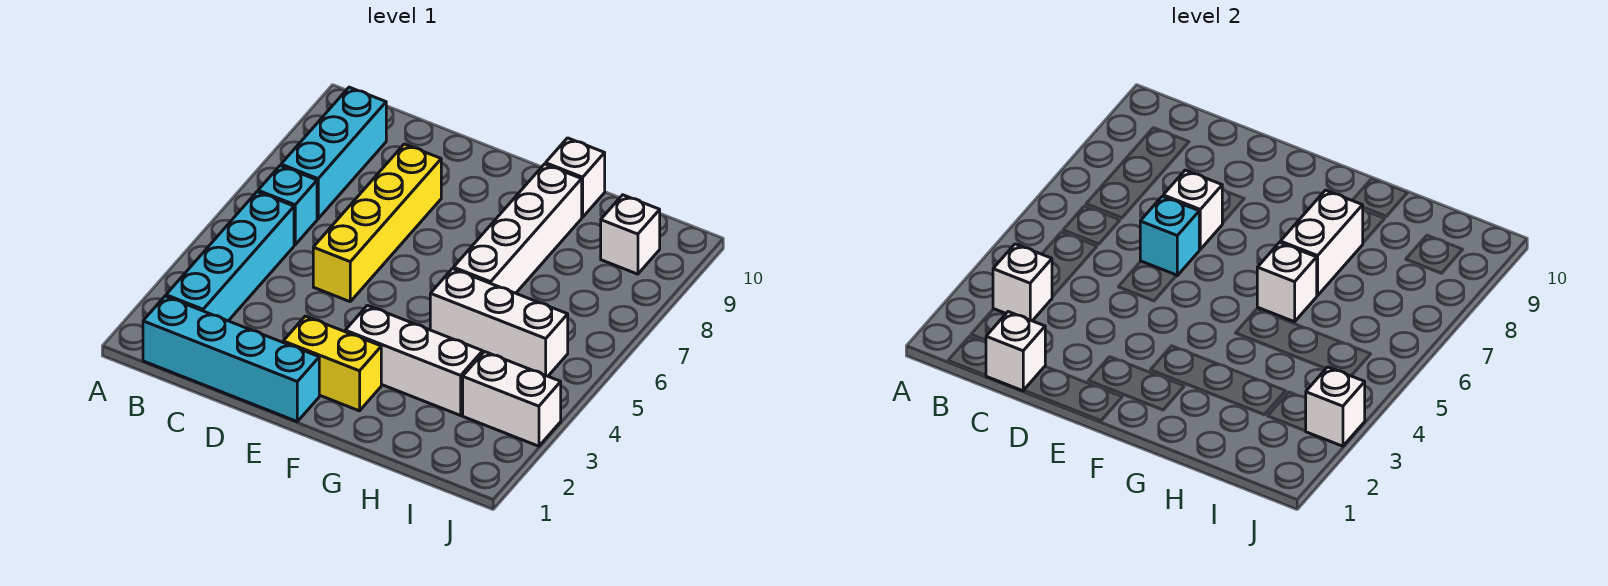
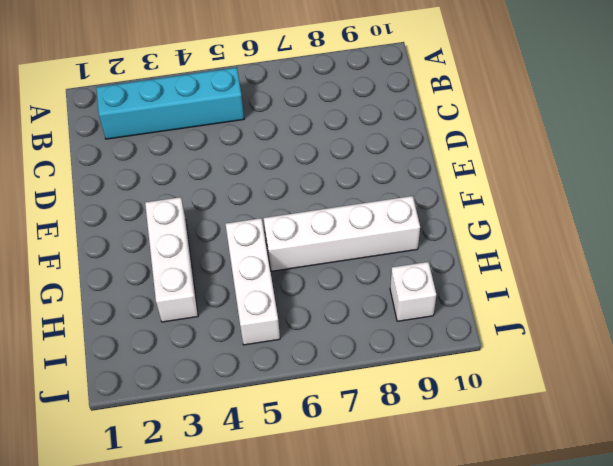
none -> cyan brick B1:E1 level 1
none -> cyan brick B6 level 1
none -> cyan brick B7:B9 level 1

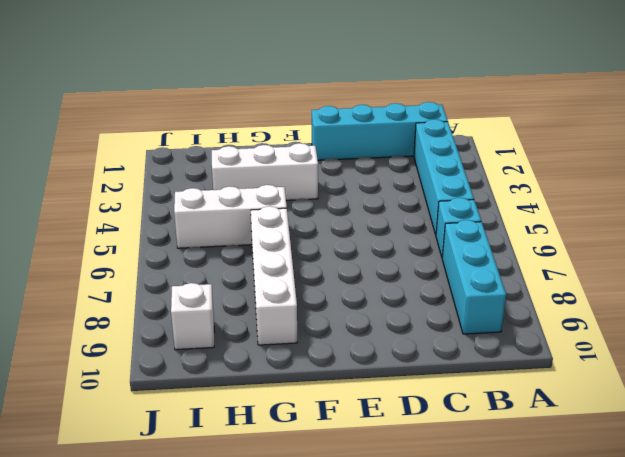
none -> yellow brick D5:D8 level 1
none -> yellow brick E2:F2 level 1
none -> white brick G10 level 1

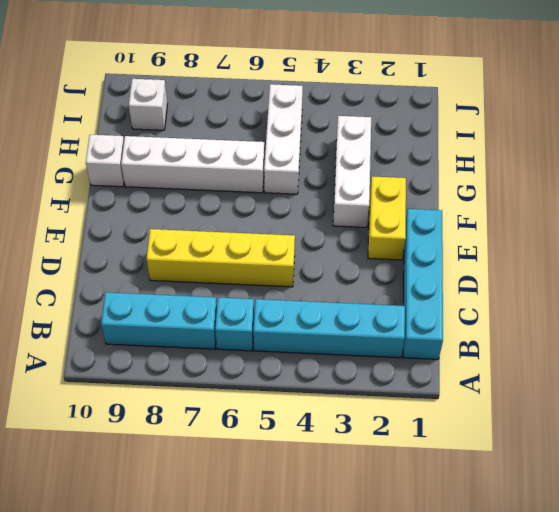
none -> white brick I3:J3 level 1
none -> white brick B3 level 2
none -> white brick C1 level 2

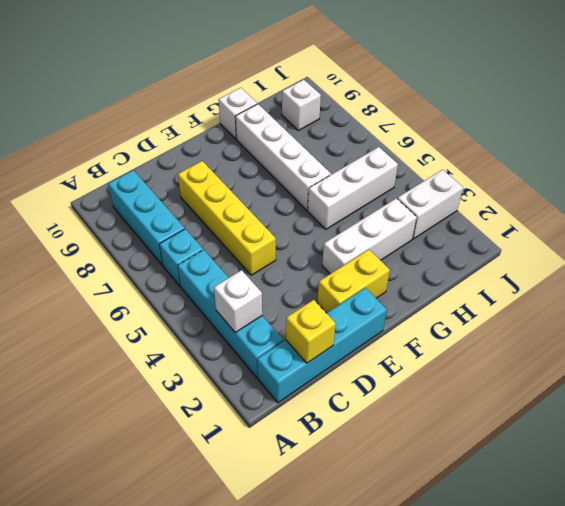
yellow brick C1 level 2 -> white brick C1 level 2
none -> cyan brick D6 level 2
none -> white brick D7 level 2
none -> white brick G6 level 2

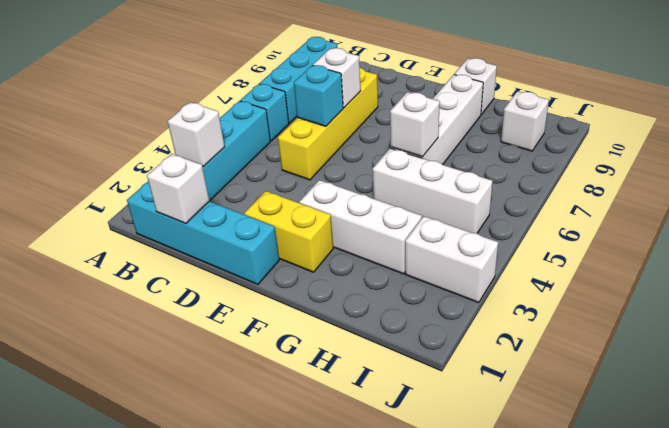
none -> white brick G7:G8 level 2
none -> white brick J3 level 2

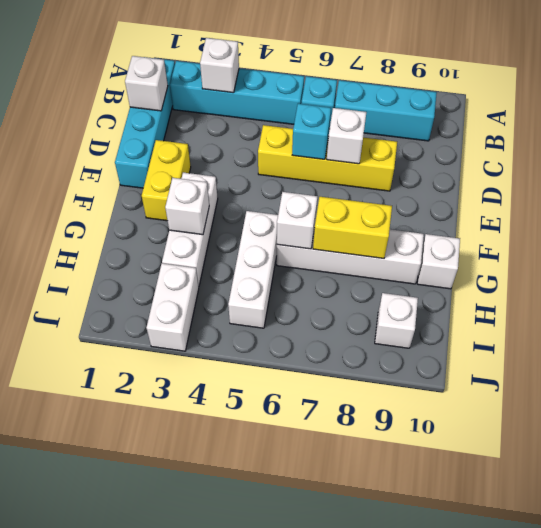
white brick G3 level 2 -> white brick J3 level 2
yellow brick G7:G8 level 2 -> white brick G7:G8 level 2

